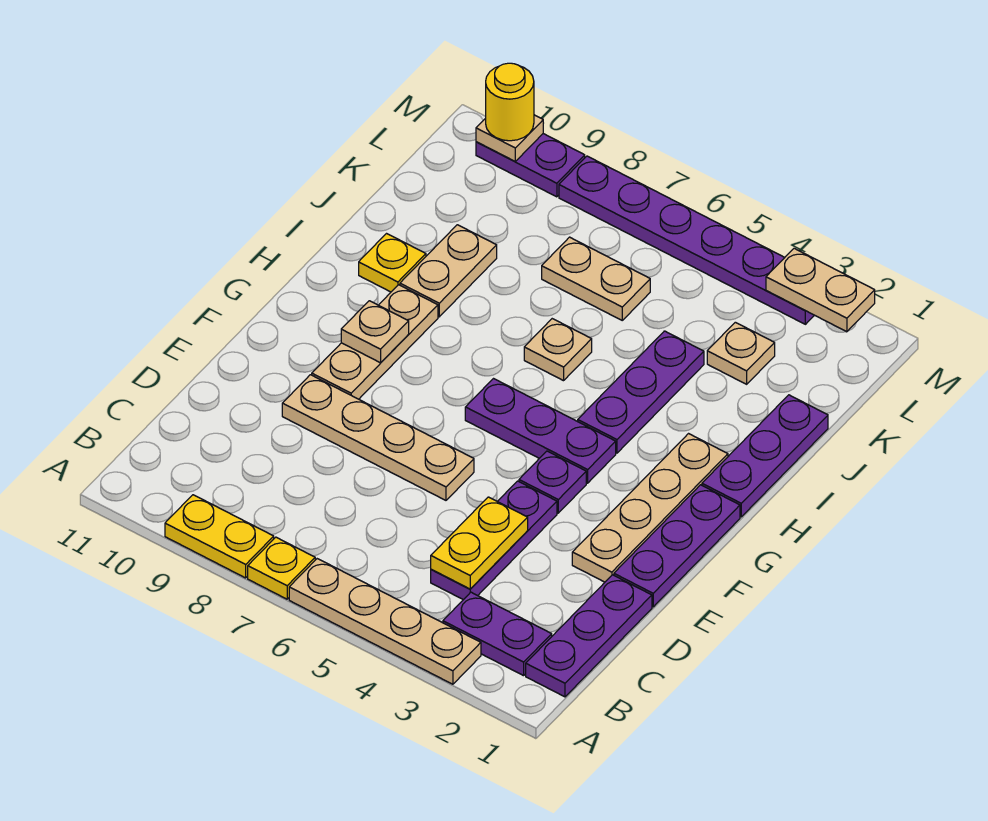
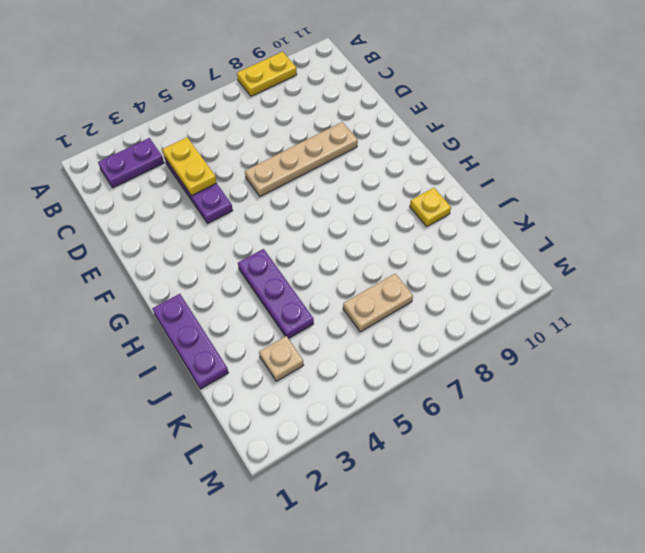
none -> tan plate A3:A6 level 1
none -> yellow plate A7 level 1
none -> purple plate B1:D1 level 1

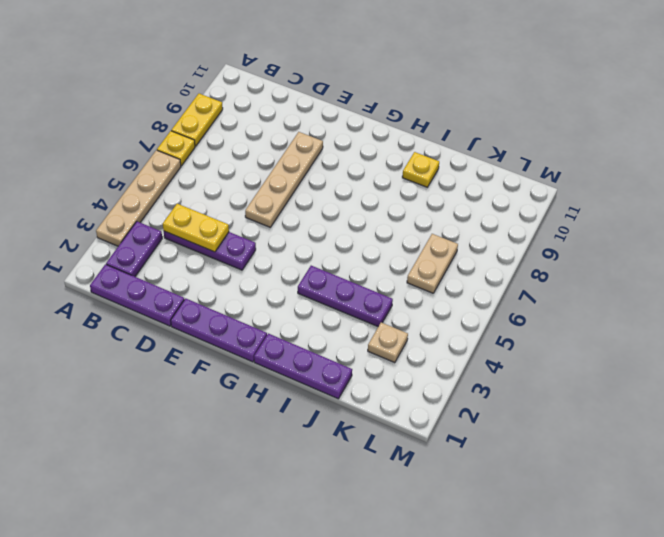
none -> tan plate E2:H2 level 1
none -> purple plate F4 level 1
none -> tan plate F9:H9 level 1

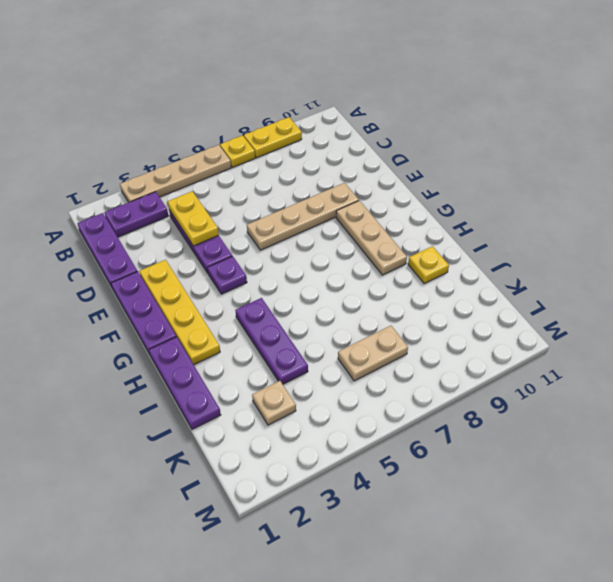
yellow plate E2:H2 level 1 -> tan plate E2:H2 level 1
none -> purple plate G4:G6 level 1
none -> tan plate I6 level 1
none -> tan plate I9:J9 level 1

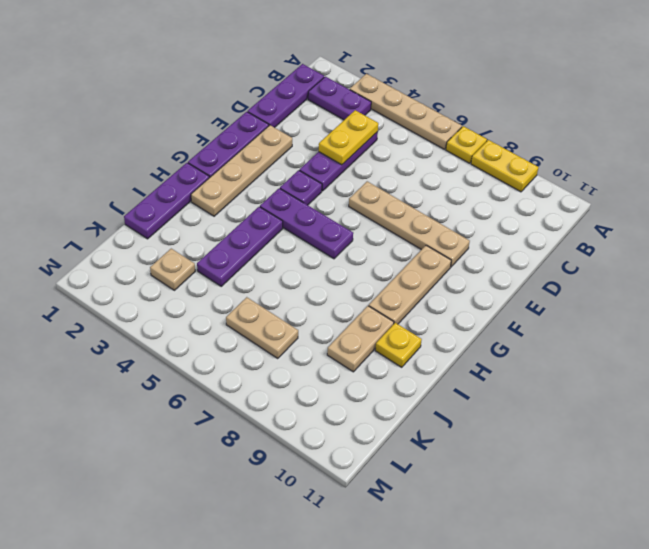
none -> tan plate I6 level 1
none -> purple plate M3:M8 level 1
none -> purple plate M9:M10 level 1

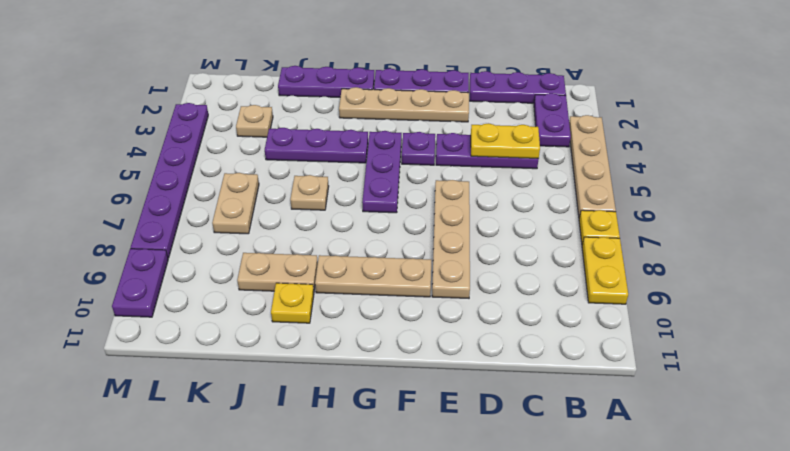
none -> tan plate G9 level 2
none -> tan plate M2:M3 level 2
none -> tan plate M10 level 2

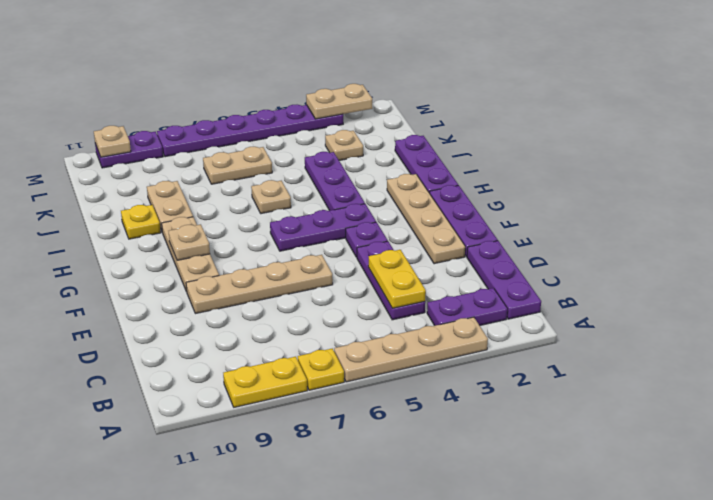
none -> yellow round brick M10 level 3

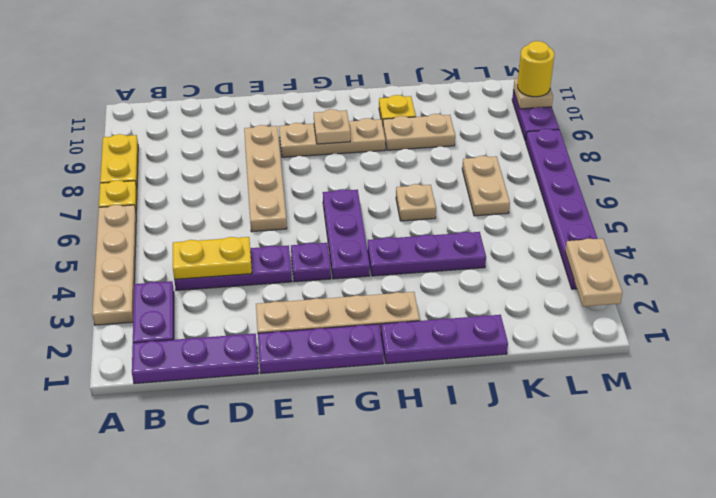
none -> tan plate K3 level 1

